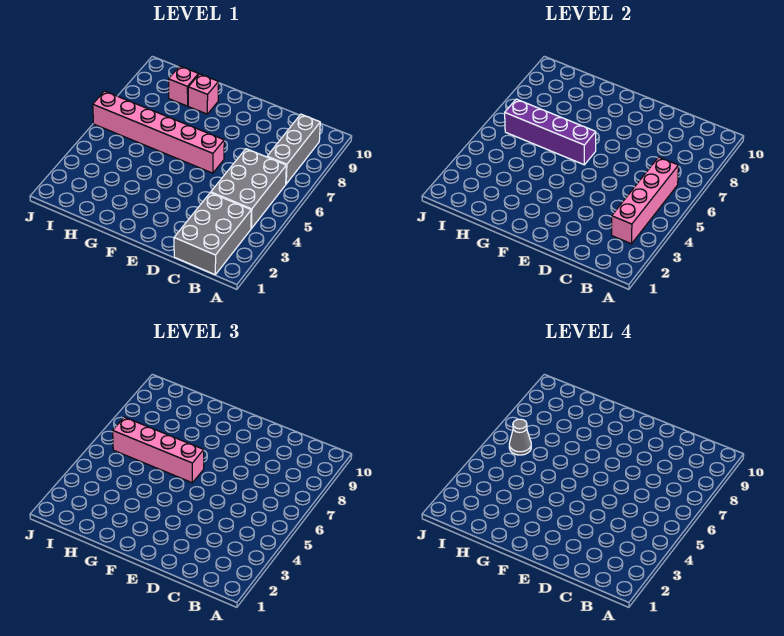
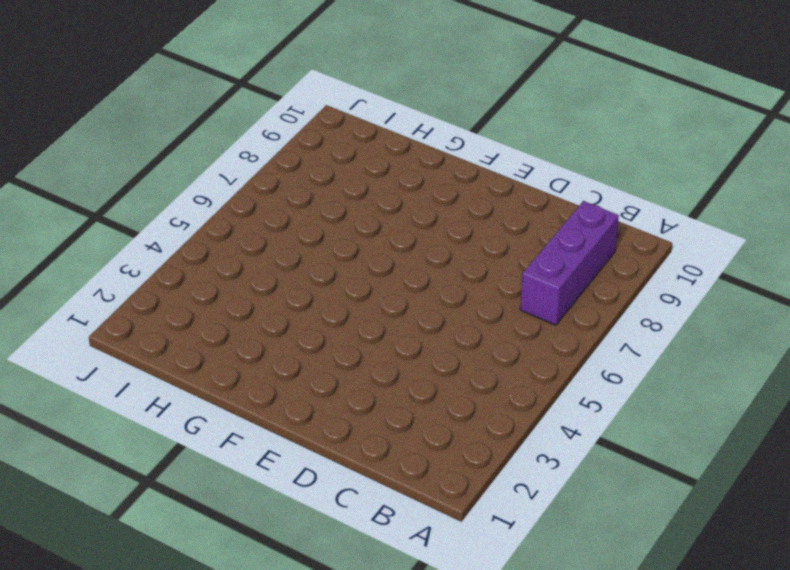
purple brick B7:B9 level 1 -> grey brick B7:B9 level 1
none -> grey brick B1:C3 level 1
none -> grey brick B4:C6 level 1

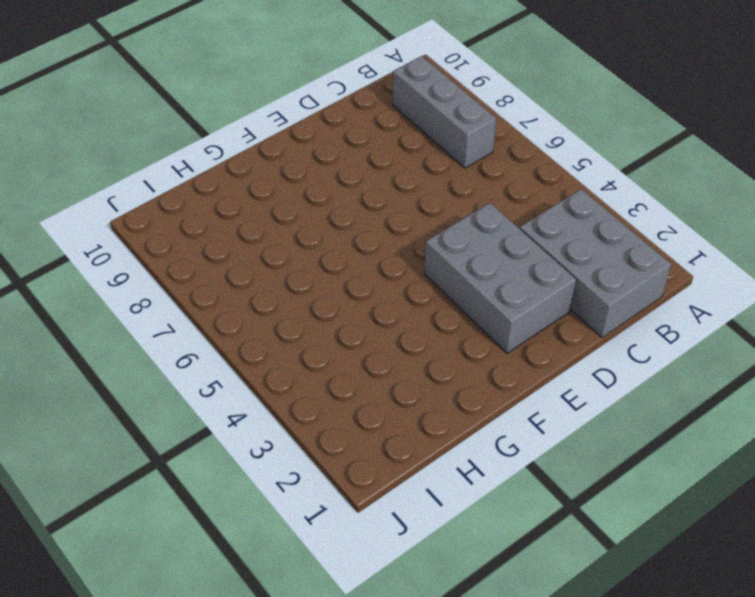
grey brick D2:E4 level 1 -> grey brick B4:C6 level 1
none -> pink brick E6:J6 level 1
none -> pink brick G9 level 1

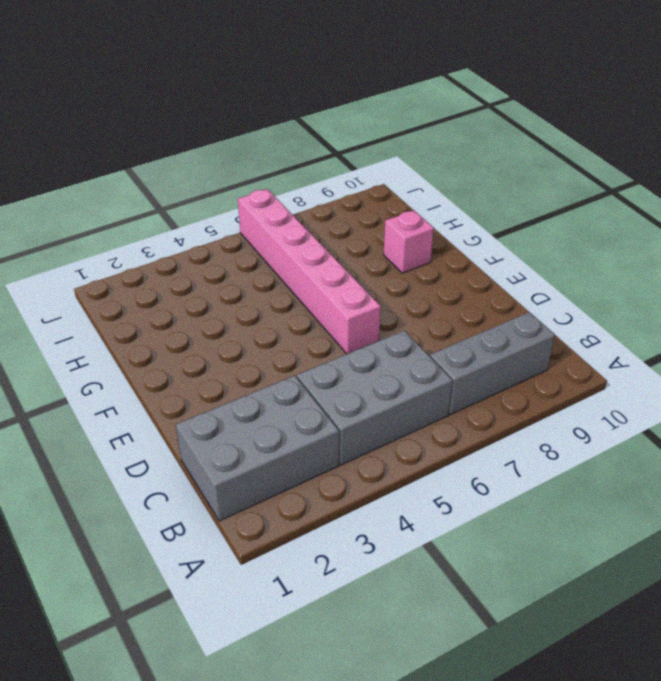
none -> pink brick H9 level 1
none -> pink brick B3:B6 level 2

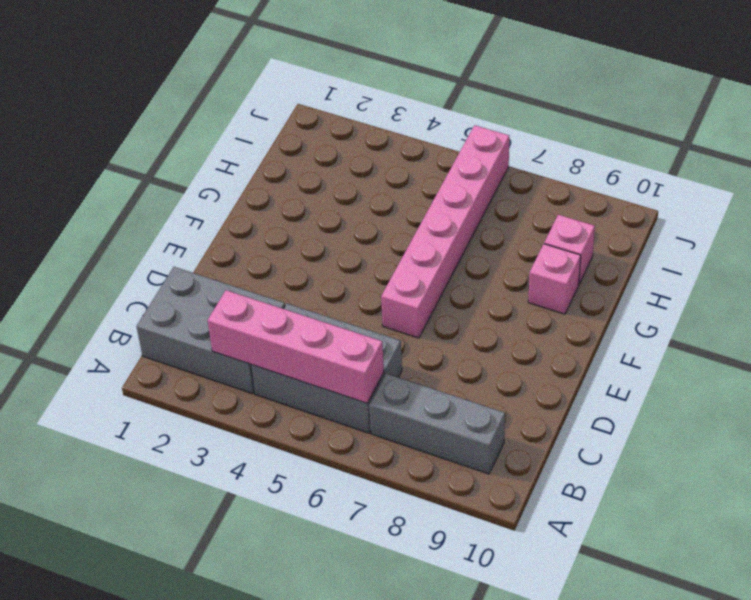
none -> purple brick F6:I6 level 2
none -> pink brick F6:I6 level 3

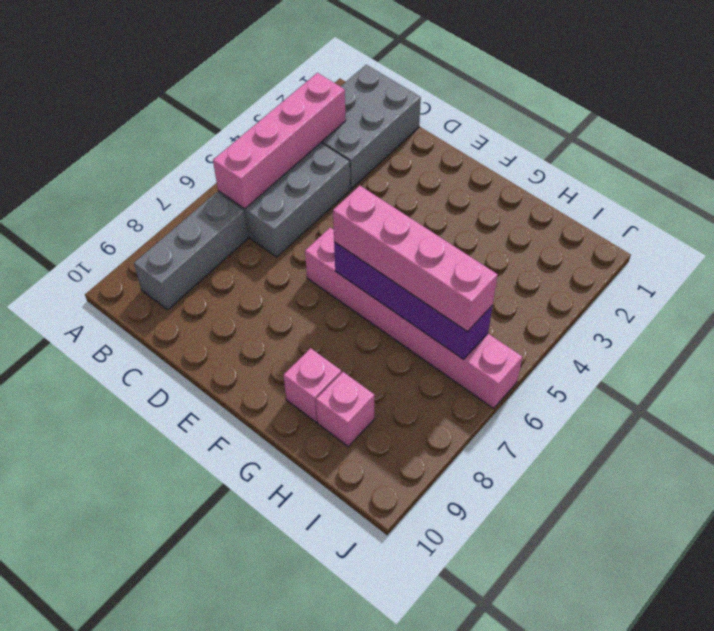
none -> grey cone I6 level 4

